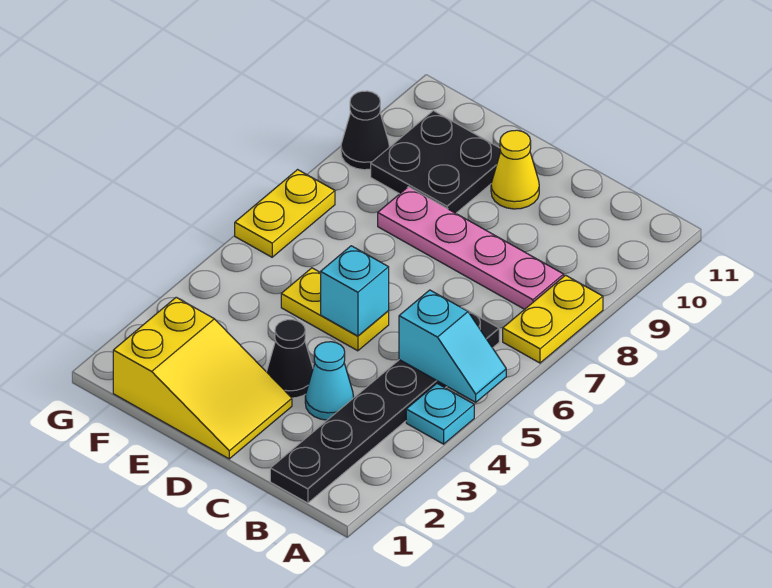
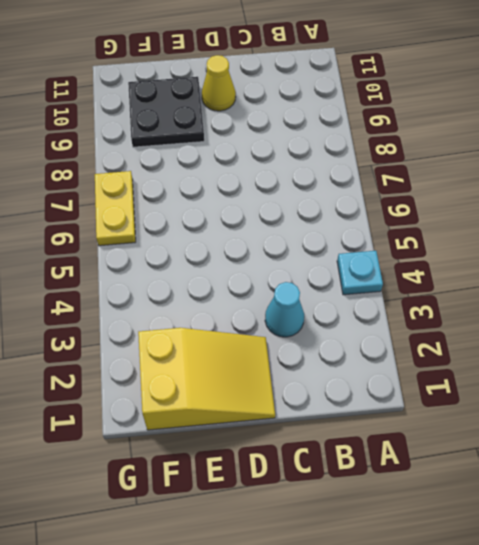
none -> yellow plate A7:A8 level 1
none -> black plate B1:B6 level 1
none -> pink plate B8:E8 level 1

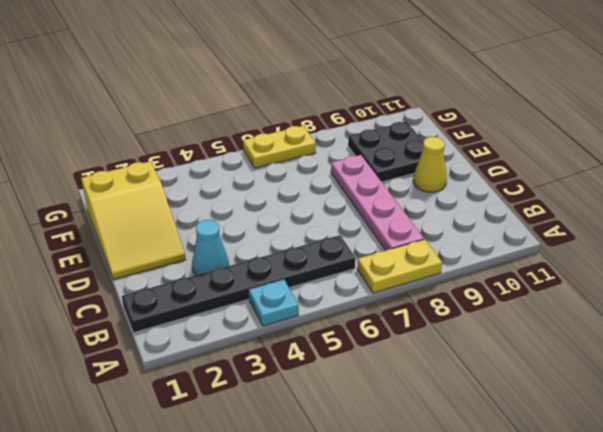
none -> black cone D3 level 1
none -> yellow plate D5:E5 level 1
none -> black cone G9 level 1

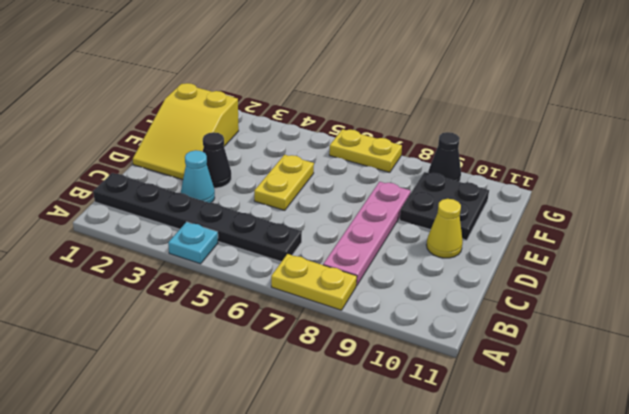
none -> cyan slope A5:B5 level 2 top B
none -> cyan brick D5 level 2

